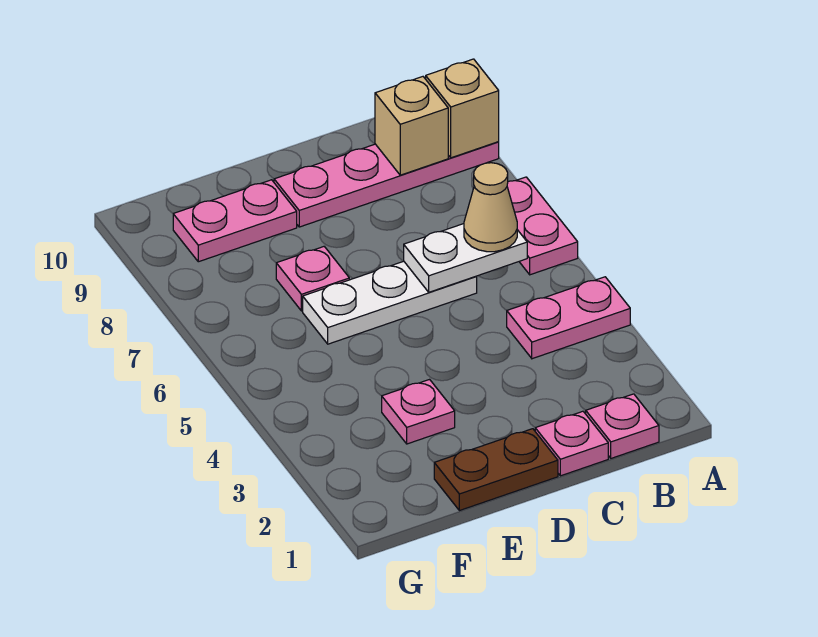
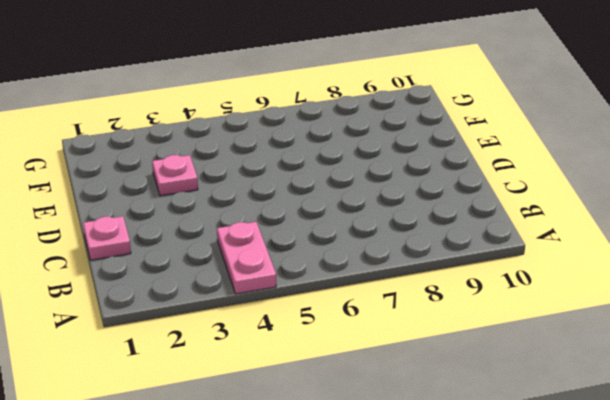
none -> pink plate A6:A7 level 1
none -> pink plate A9:D9 level 1
none -> pink plate B1 level 1

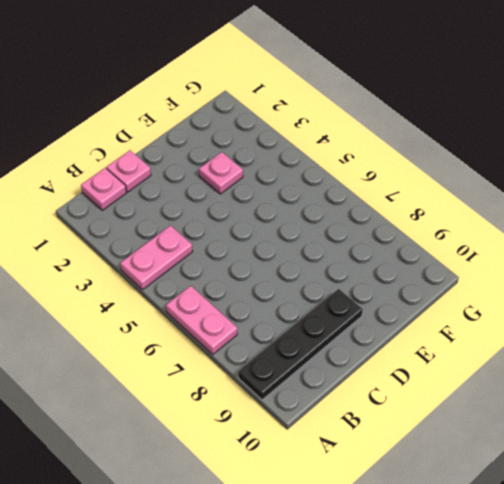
black plate A9:D9 level 1 -> pink plate A9:D9 level 1
none -> white plate C6:E6 level 1
none -> brown plate D1:E1 level 1
none -> pink plate E7 level 1

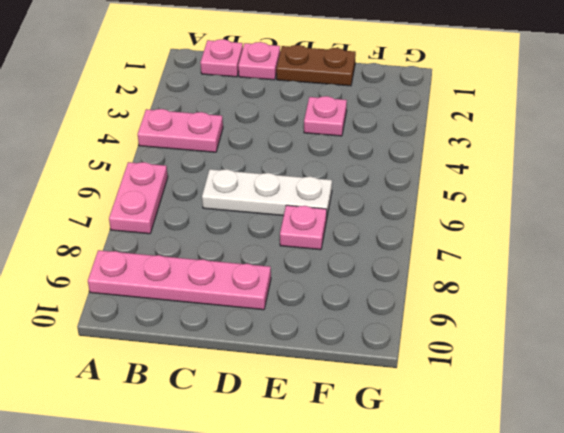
none -> pink plate E9:F9 level 1
none -> tan brick A9 level 2
none -> white plate B6:C6 level 2

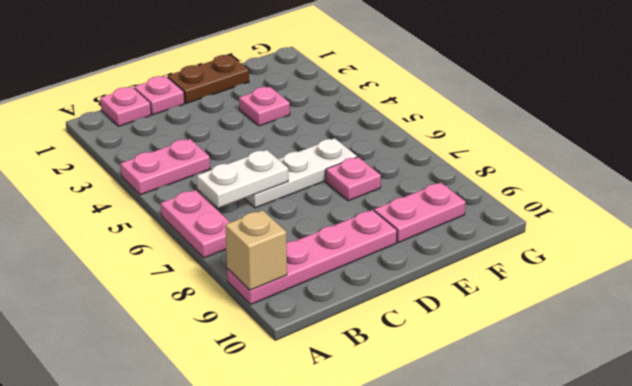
none -> tan brick B9 level 2
none -> tan cone B6 level 3

